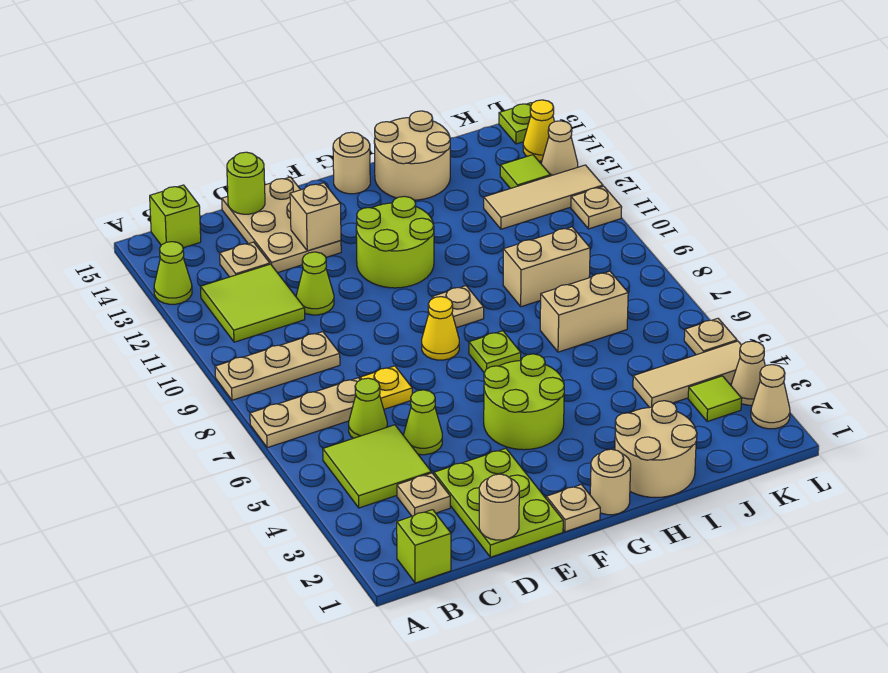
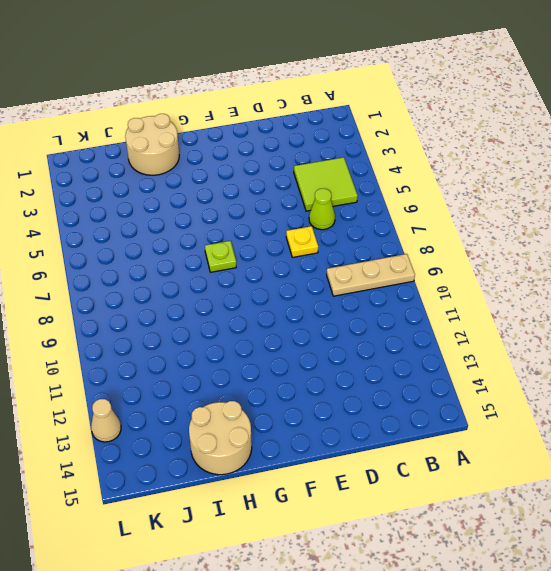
none -> tan plate A7:C7 level 1
none -> lime cone A13 level 1
none -> lime brick B1 level 1
none -> lime tile B11:C12 level 1

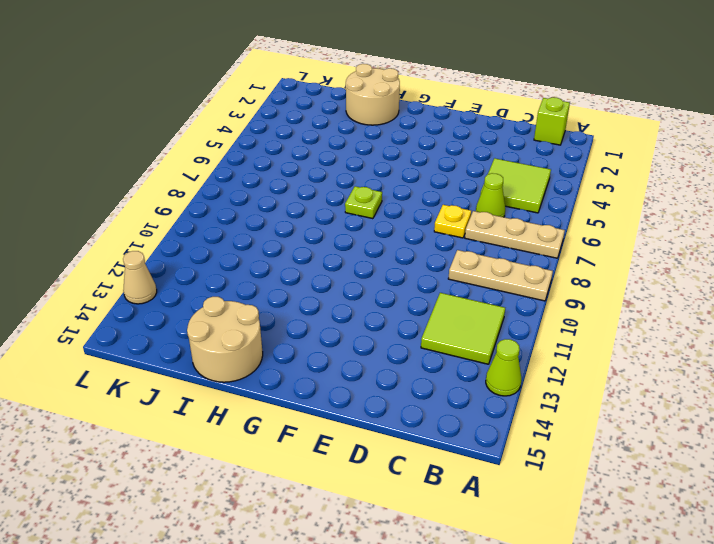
none -> lime brick B15 level 1
none -> tan plate C3 level 1
none -> tan plate C13 level 1
none -> lime plate D1:E3 level 1

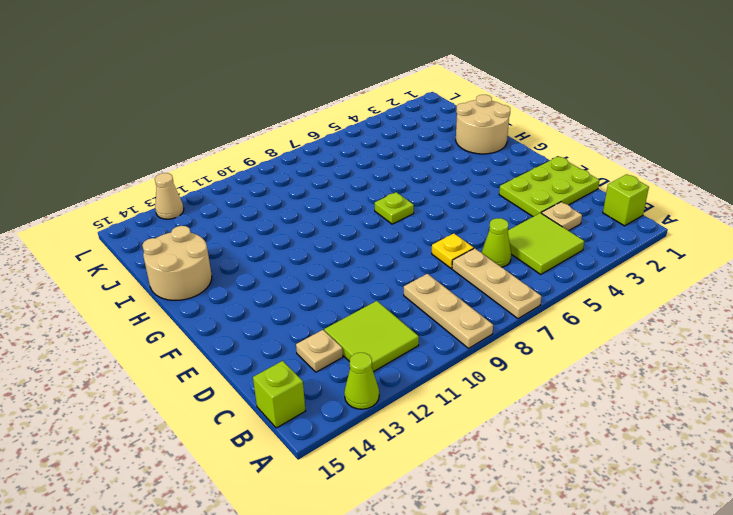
none -> lime cone D5 level 1
none -> lime cone D11 level 1
none -> tan plate D13:E15 level 1
none -> tan plate F1 level 1

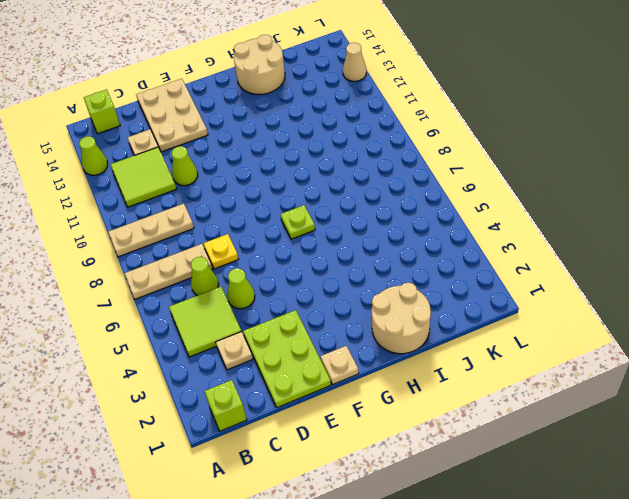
none -> lime round brick F4:G5 level 1
none -> yellow cone F8 level 1
none -> lime round brick F11:G12 level 1
none -> tan round brick G1 level 1

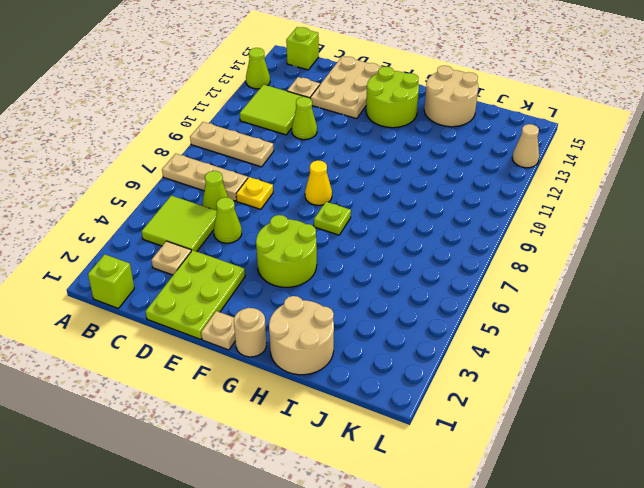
lime round brick F13:G14 level 1 -> lime round brick F11:G12 level 1
none -> tan plate G9 level 1
none -> tan round brick G15 level 1
none -> tan brick I7:J7 level 1
none -> tan brick I9:J9 level 1

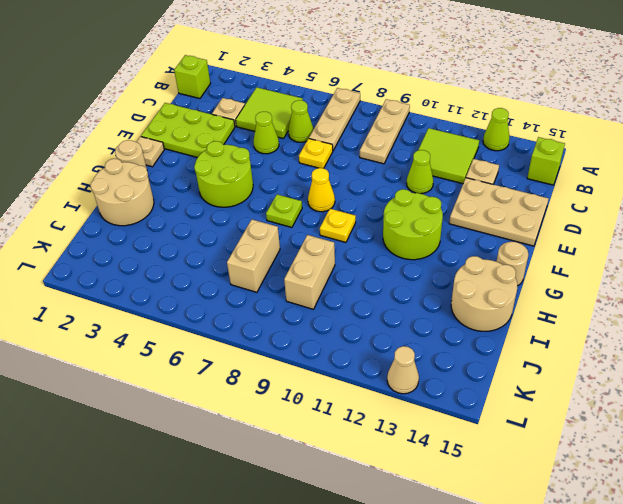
yellow plate G9 level 1 -> tan plate G9 level 1
none -> tan tile J4:L4 level 1
none -> tan tile J12:L12 level 1
none -> lime tile K3 level 1
none -> lime tile K13 level 1

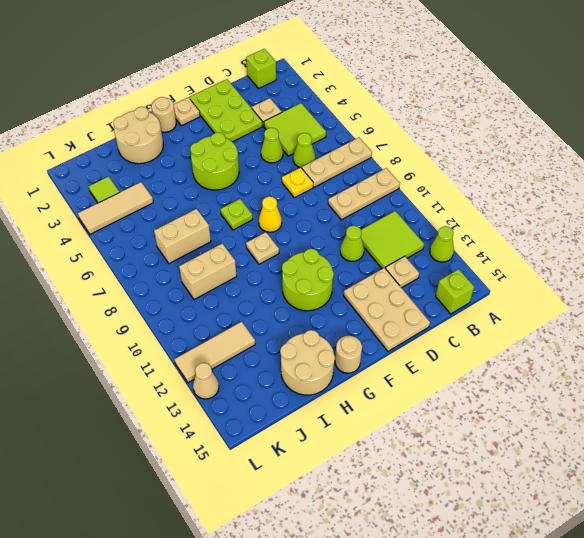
none -> lime tile K13 level 1
none -> tan cone L2 level 1
none -> tan cone L3 level 1
none -> tan plate L5 level 1

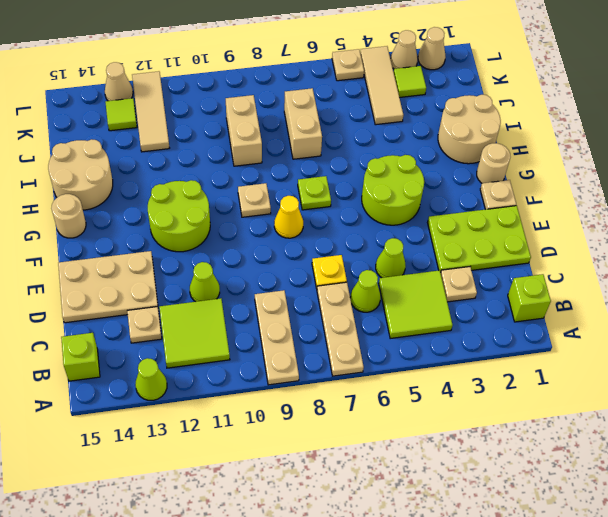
none -> tan plate L11 level 1
none -> yellow cone L14 level 1
none -> lime plate L15 level 1
none -> tan round brick D1 level 2

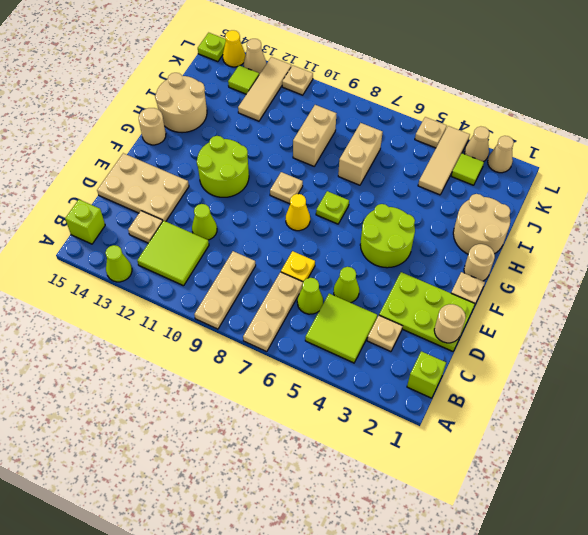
none -> lime round brick D15 level 2
none -> tan brick E13 level 2

